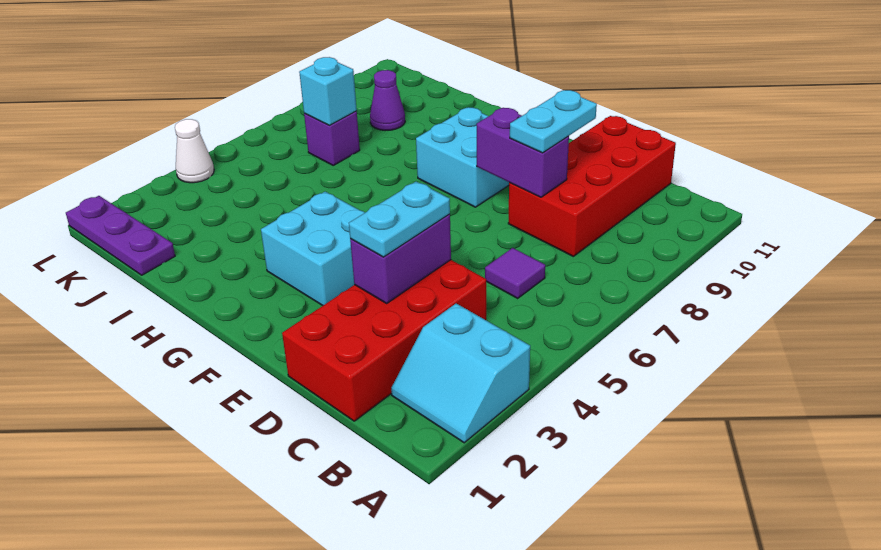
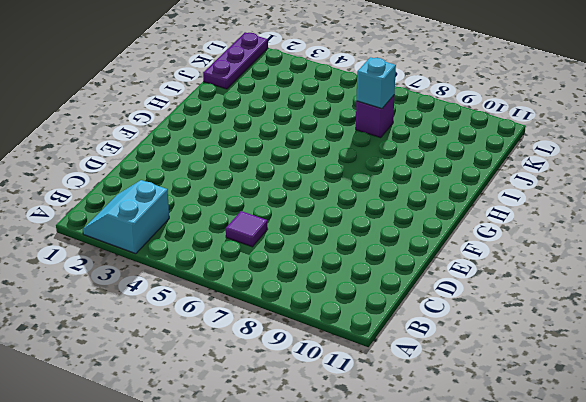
none -> red brick C1:D4 level 1
none -> red brick C8:D11 level 1
none -> cyan brick F3:G4 level 1

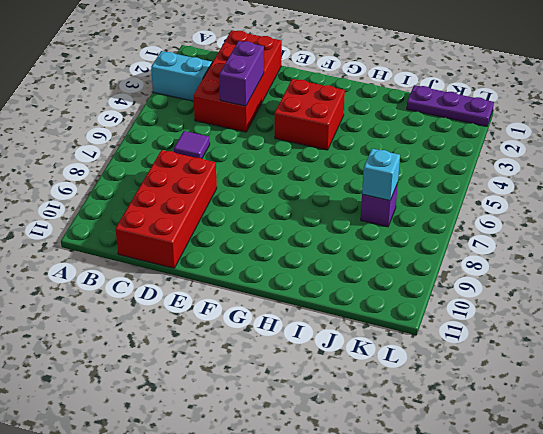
red brick F3:G4 level 1 -> cyan brick F3:G4 level 1
none -> cyan brick F8:G9 level 1
none -> purple cone J9 level 1
none -> white cone L4 level 1

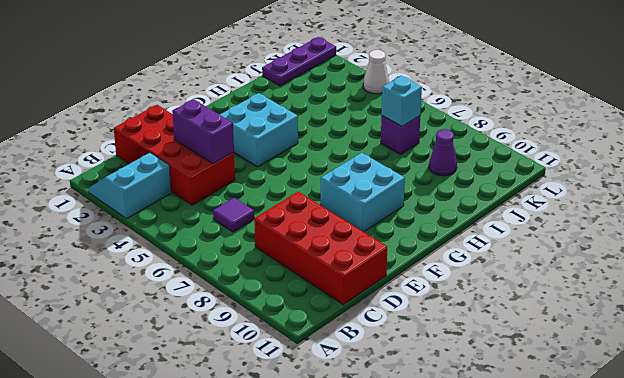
none -> purple brick D8:E8 level 2
none -> cyan plate D3:D4 level 3
none -> cyan plate D8:D9 level 3

